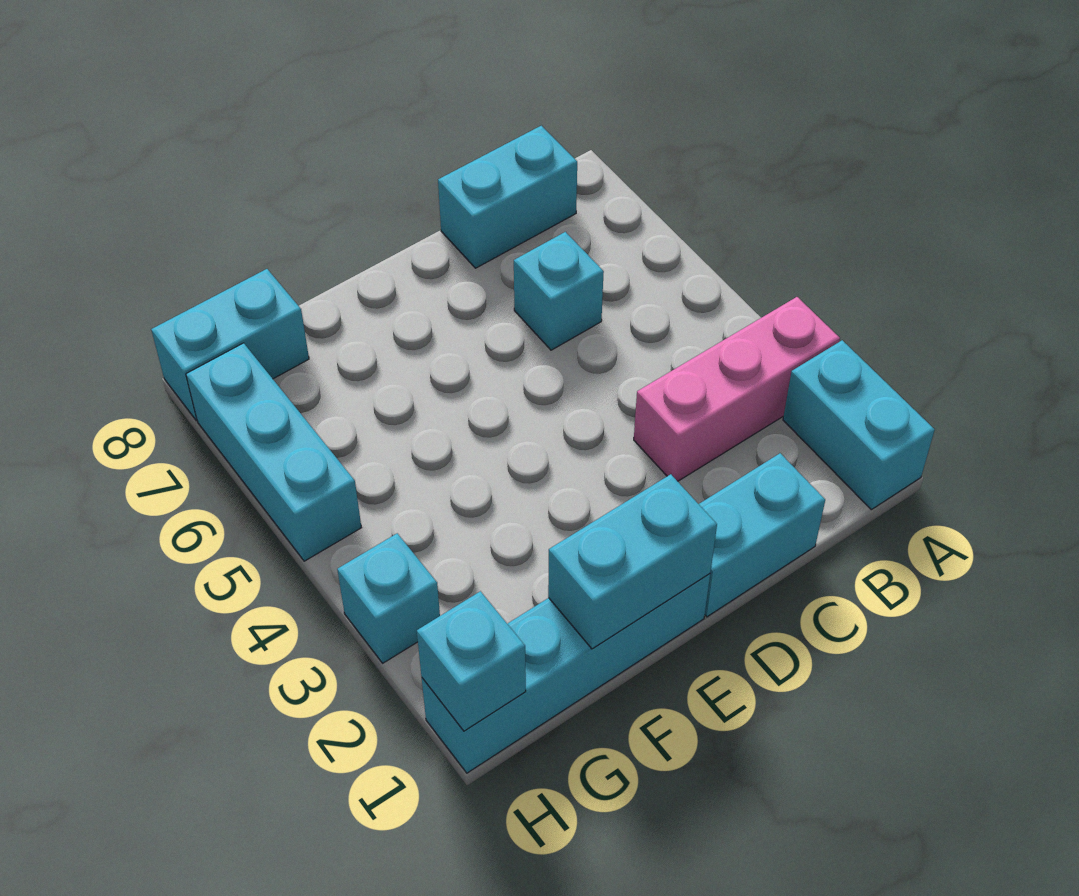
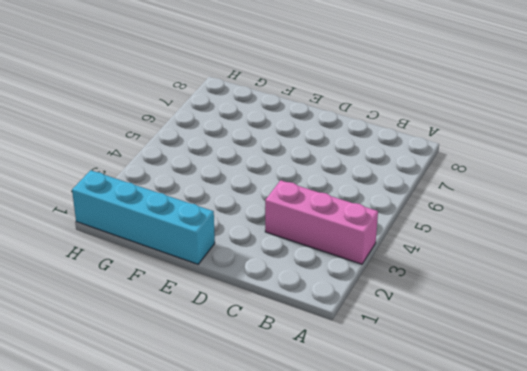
none -> cyan brick A1:A2 level 1
none -> cyan brick B8:C8 level 1

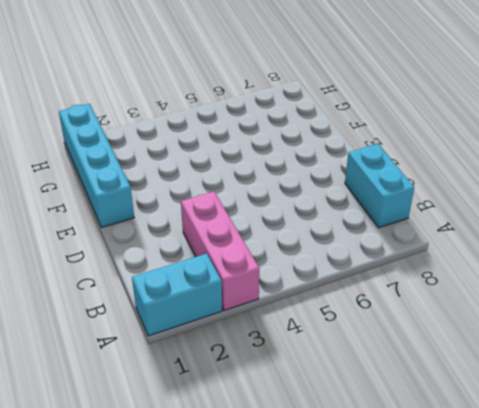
none -> cyan brick C1:D1 level 1
none -> cyan brick C6 level 1

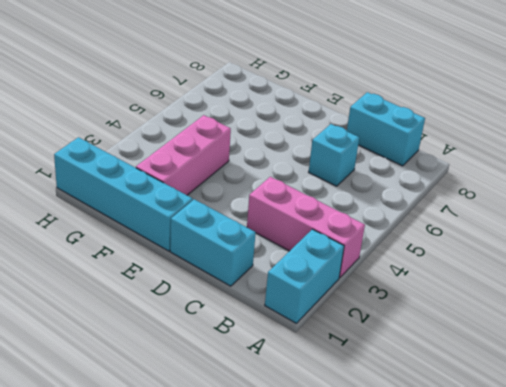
pink brick F2:F4 level 1 -> none
none -> cyan brick G8:H8 level 1
none -> cyan brick H3 level 1

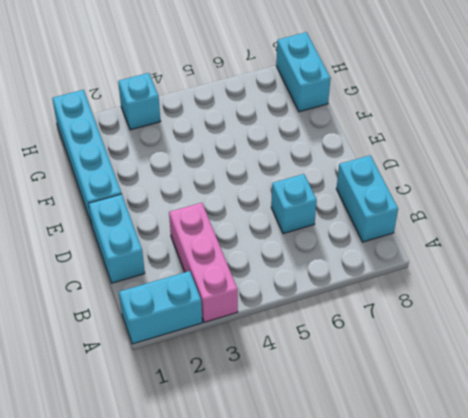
none -> cyan brick H5:H7 level 1
none -> cyan brick E1:F1 level 2

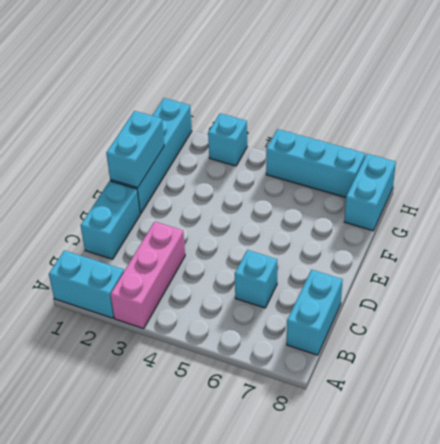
none -> cyan brick H1 level 2

